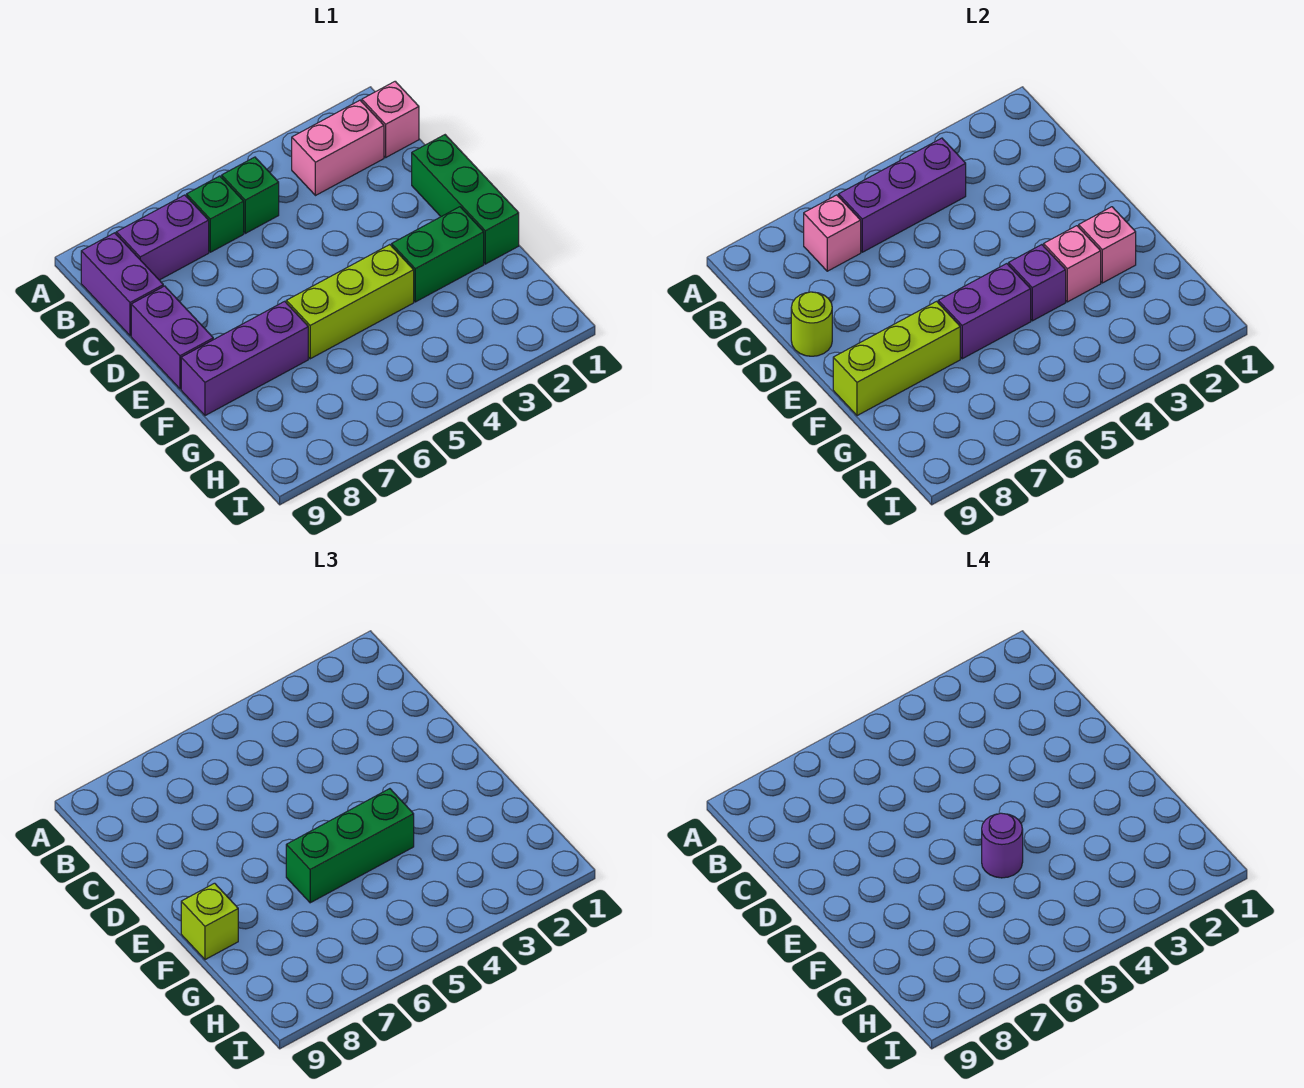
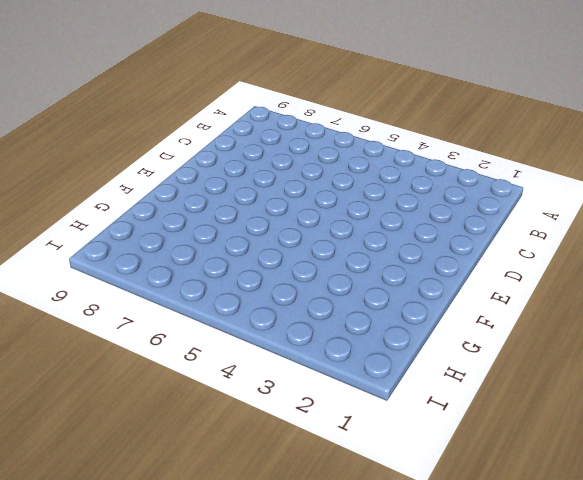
none -> pink brick B1 level 1
none -> pink brick B2:B3 level 1
none -> green brick B5 level 1

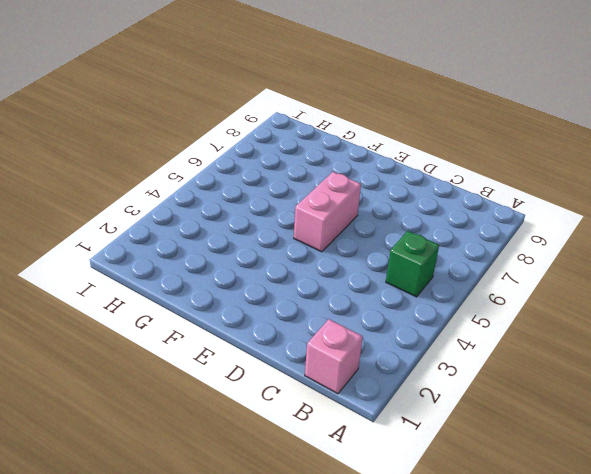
pink brick E5:E6 level 1 -> pink brick B2:B3 level 1
none -> green brick B6 level 1
none -> purple brick B7:B8 level 1
none -> purple brick B9:C9 level 1

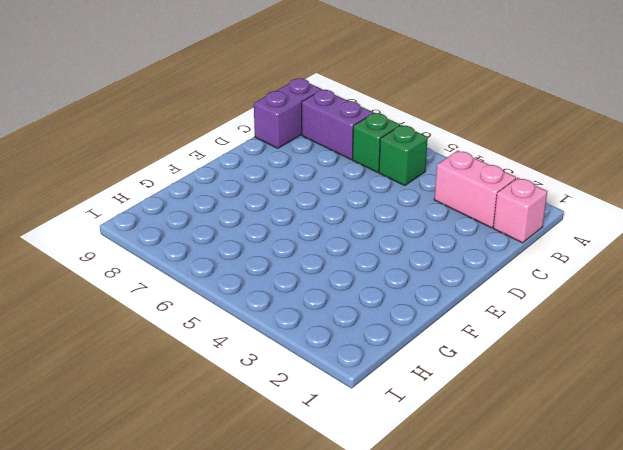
none -> green brick D1:F1 level 1
none -> purple brick D9:E9 level 1
none -> green brick F2:F3 level 1

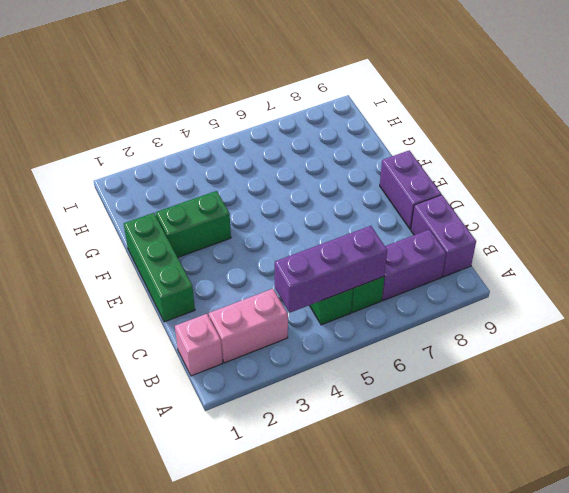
none -> lime brick F4:F6 level 1
none -> purple brick F7:F9 level 1
none -> pink brick B7 level 2

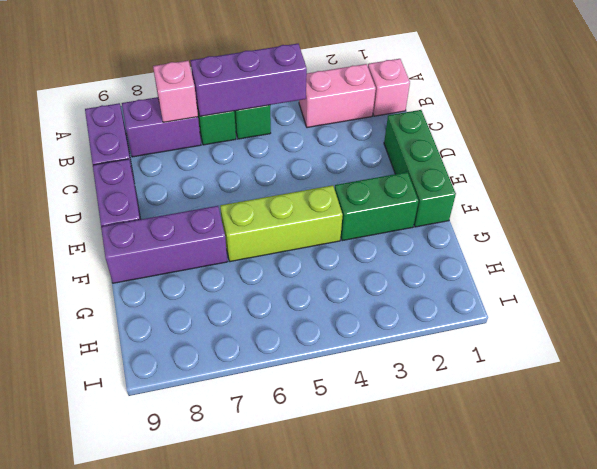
none -> lime round brick D9 level 2
none -> pink brick F2 level 2
none -> pink brick F3 level 2

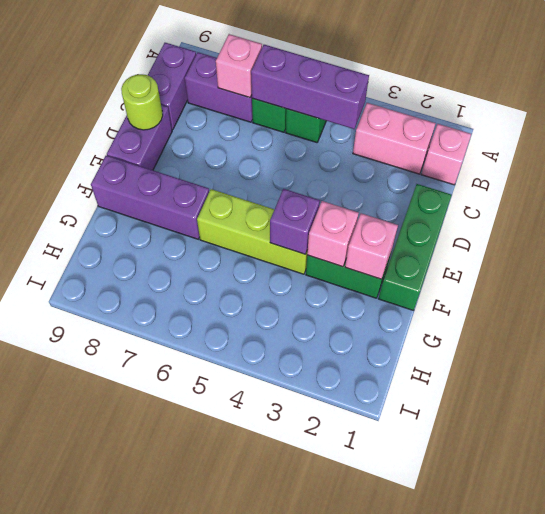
none -> purple brick F5:F6 level 2
none -> lime brick F7:F9 level 2
none -> green brick F4:F6 level 3

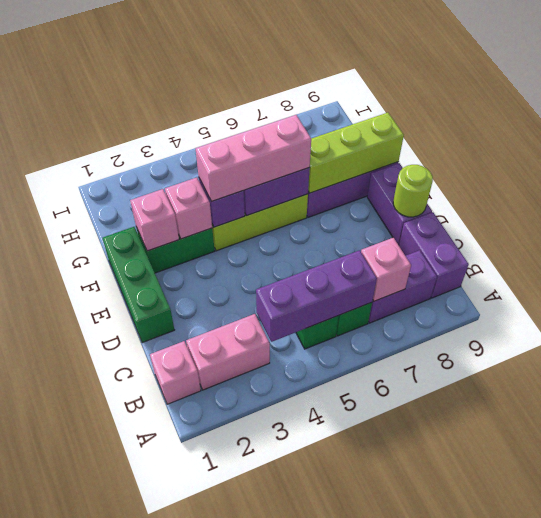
pink brick F4:F6 level 3 -> green brick F4:F6 level 3
none -> lime brick F9 level 3
none -> purple round brick F5 level 4

